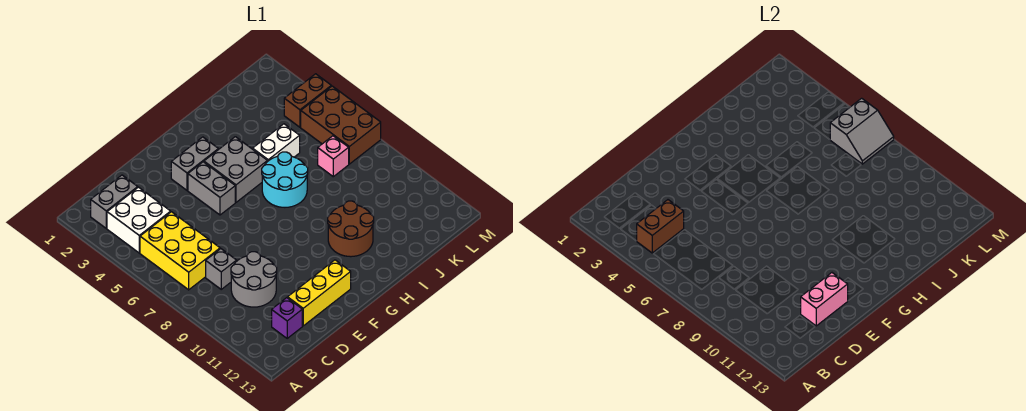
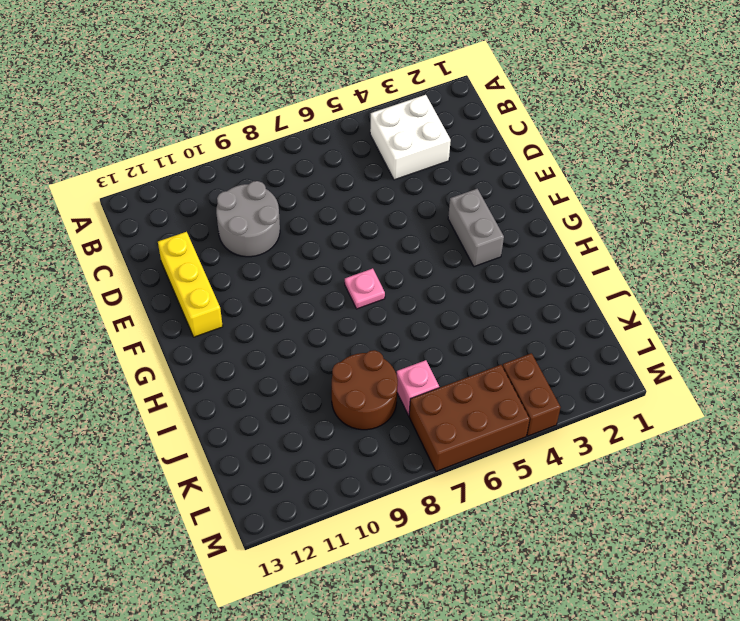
pink plate G7 level 1 -> none
brown round brick J8:K9 level 1 -> brown round brick H10:I11 level 1
none -> grey brick B2:C2 level 1
none -> yellow brick B5:C7 level 1
none -> grey brick C8 level 1

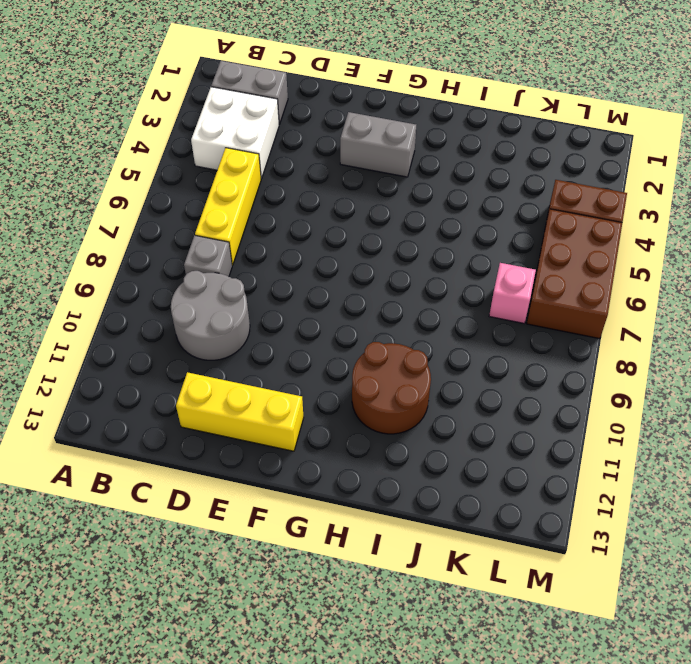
yellow brick C5:C7 level 1 -> yellow brick B5:C7 level 1
none -> purple brick C12 level 1
none -> grey brick F4:F5 level 1
none -> grey brick G4:H5 level 1

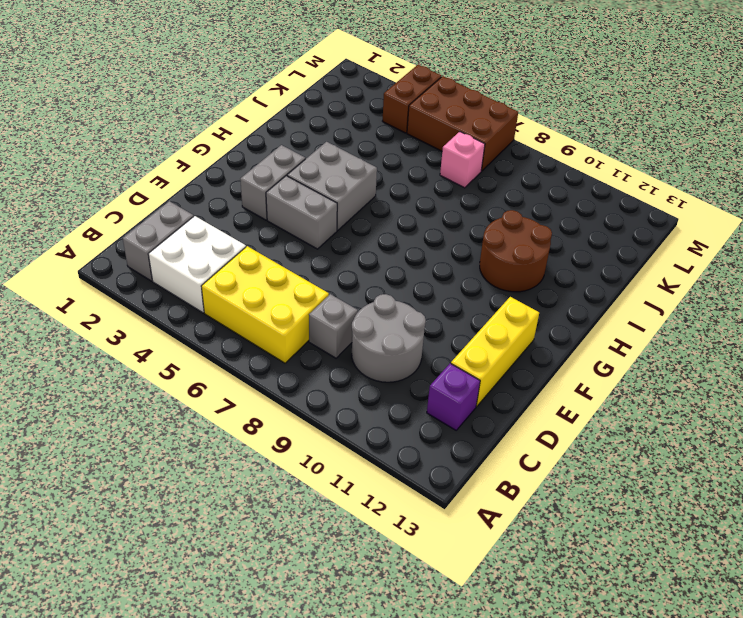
none -> cyan round brick H6:I7 level 1
none -> white brick I5:J5 level 1
none -> brown brick B4:C4 level 2

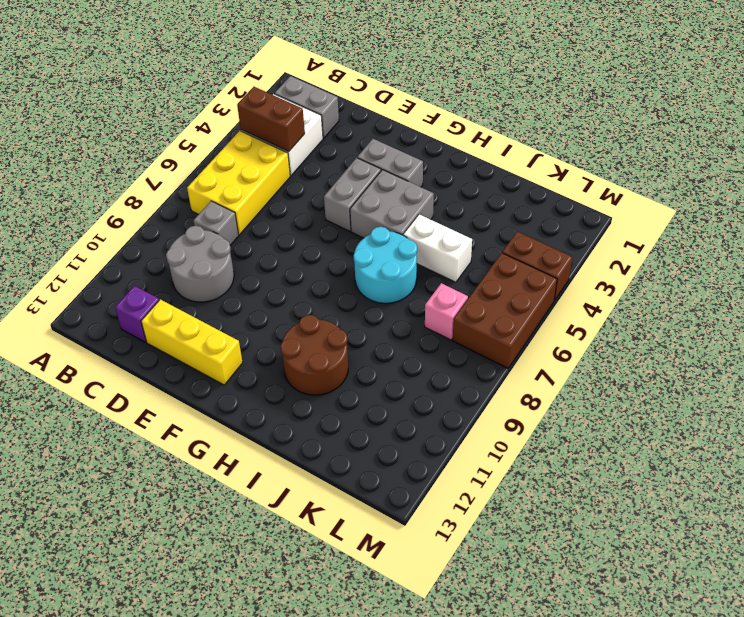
none -> pink brick D12:E12 level 2
none -> grey slope L6:M7 level 2 top 6

